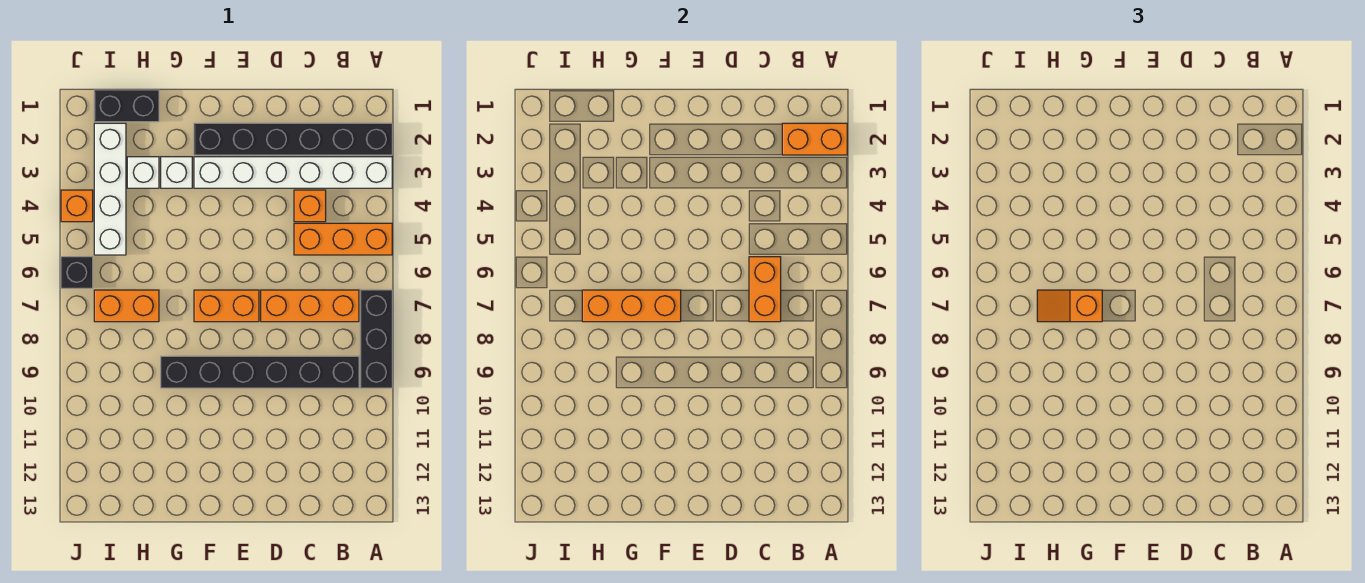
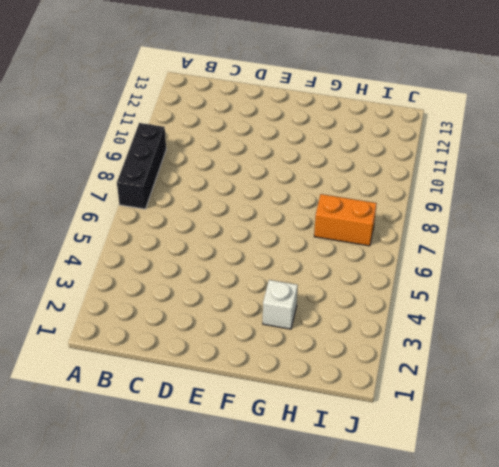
none -> black brick A2:F2 level 1
none -> white brick A3:F3 level 1
none -> orange brick A5:C5 level 1

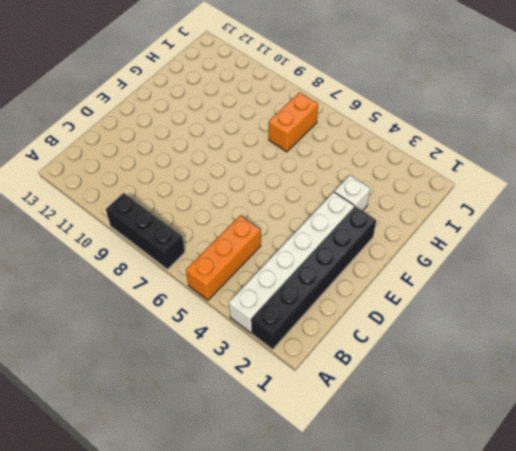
none -> orange brick B7:D7 level 1
none -> black brick B9:G9 level 1
none -> orange brick C4 level 1

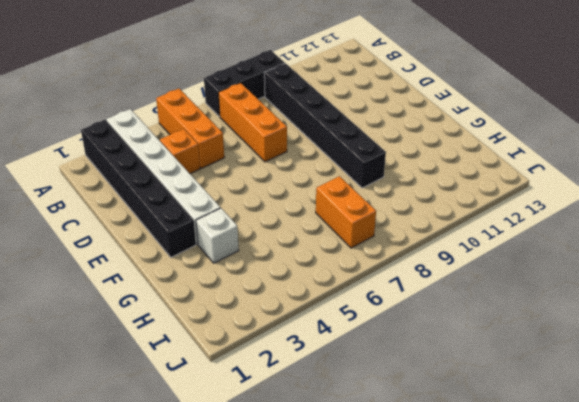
none -> orange brick E7:F7 level 1
none -> black brick H1:I1 level 1
none -> white brick H3 level 1

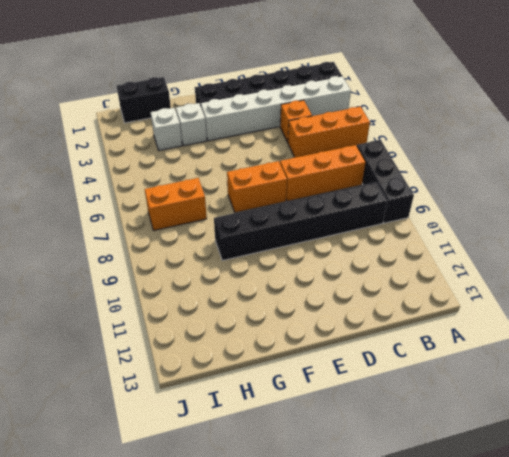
none -> white brick I2:I5 level 1
none -> orange brick J4 level 1
none -> black brick J6 level 1

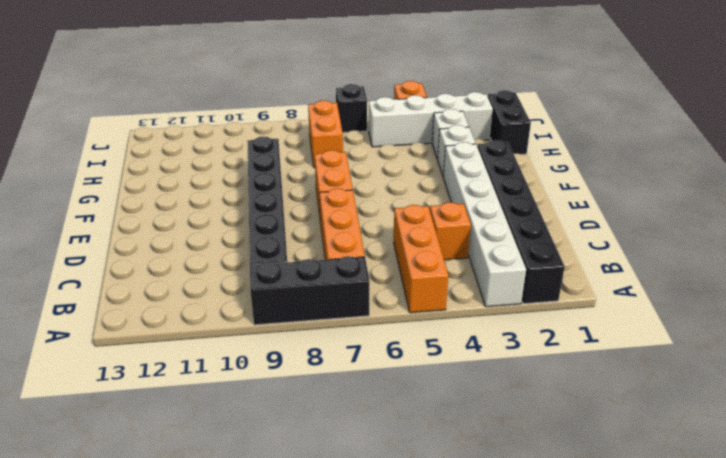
none -> orange brick A2:B2 level 2
none -> orange brick C6:C7 level 2
none -> orange brick F7:H7 level 2

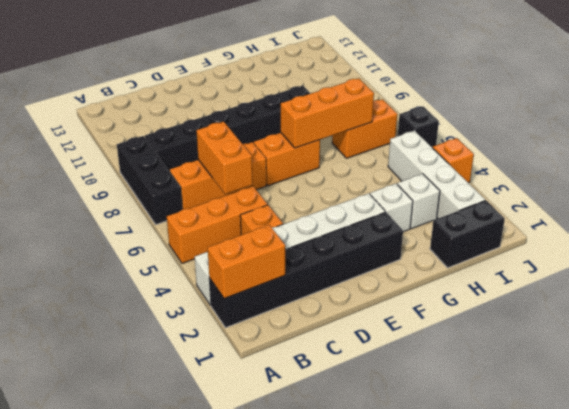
none -> orange slope G7:H7 level 3 top G

